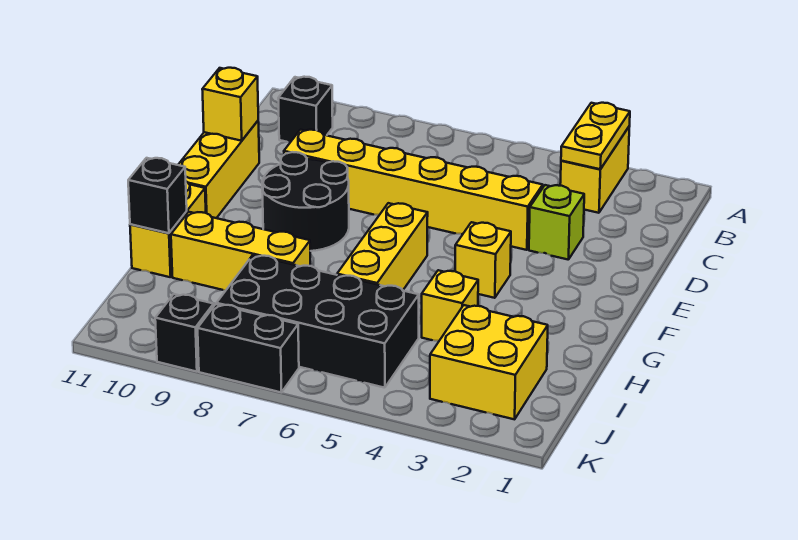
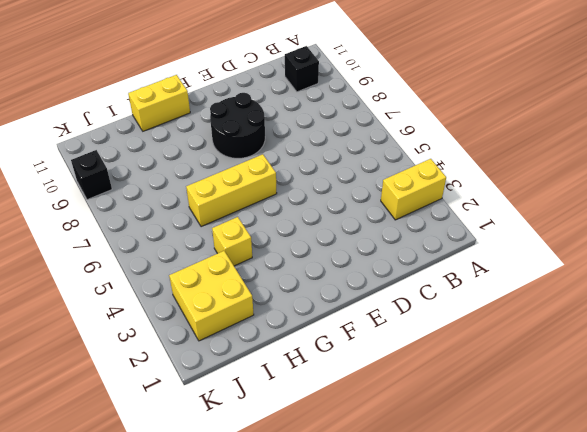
none -> lime brick D3 level 1
none -> yellow brick D4:D9 level 1
none -> yellow brick D11:F11 level 1

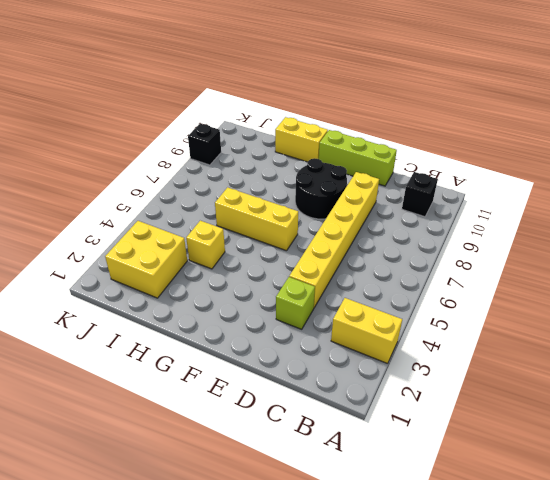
lime brick D11:F11 level 1 -> yellow brick D11:F11 level 1
none -> yellow brick F4 level 1
none -> yellow brick H8:H10 level 1
none -> black brick I5:J8 level 1

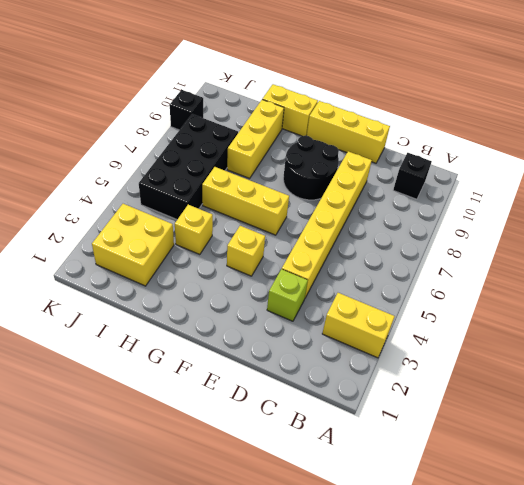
none -> black brick K7:K8 level 1
none -> yellow plate A3:B3 level 2
none -> yellow brick D11 level 2

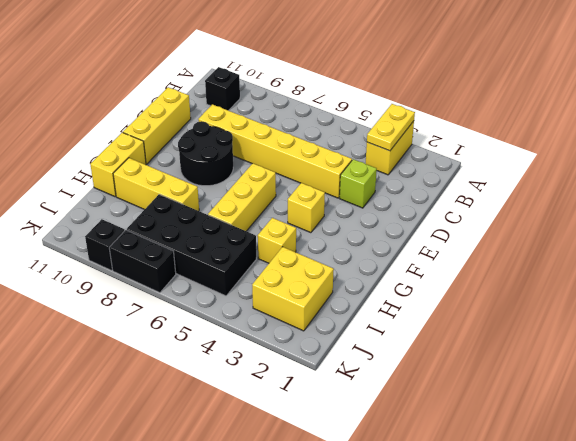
none -> yellow brick D11 level 2
none -> black brick H11 level 2

